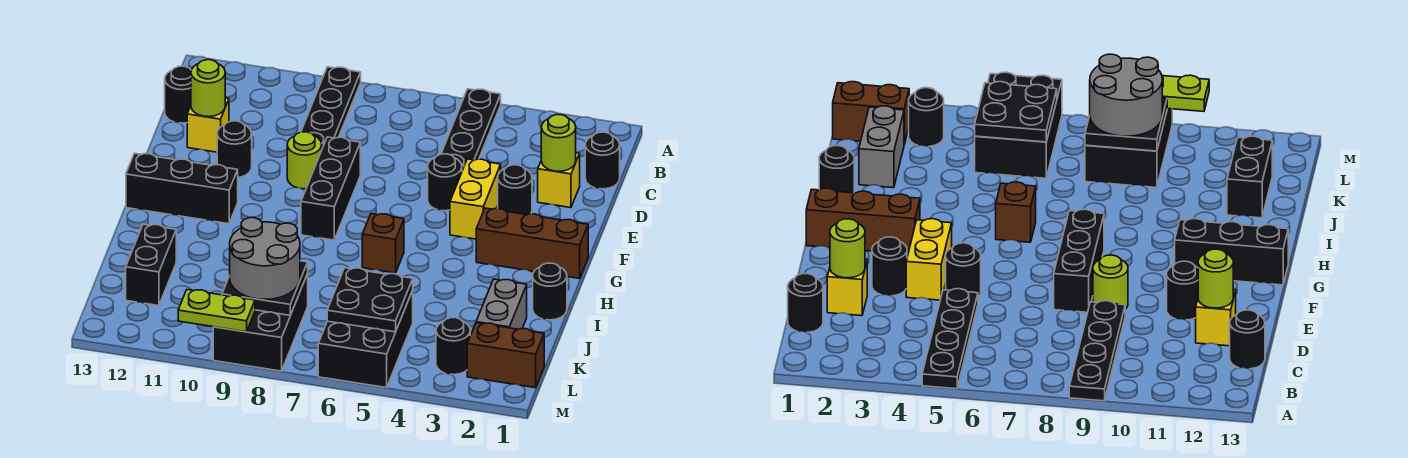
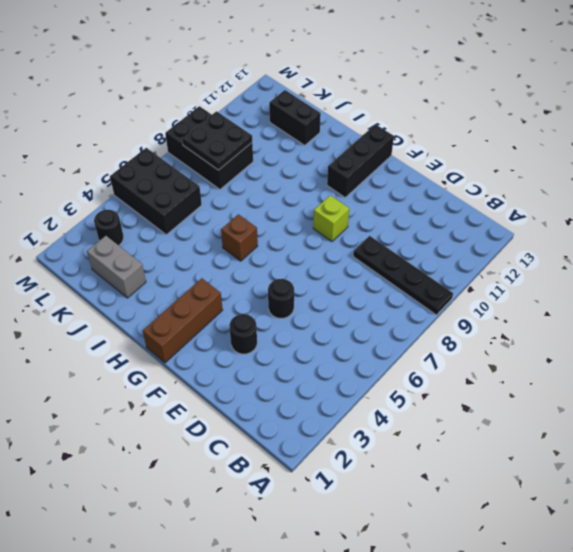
lime brick F9 level 1 -> none
none -> black plate A5:D5 level 1
none -> black round brick C1 level 1
none -> black round brick C13 level 1

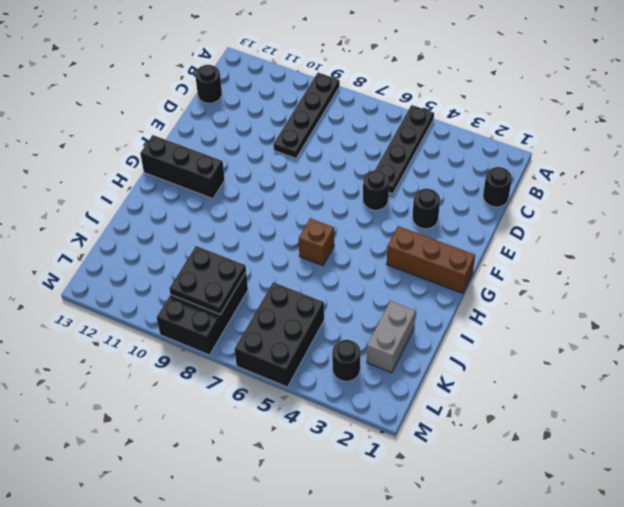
none -> yellow brick D2 level 1
none -> yellow brick D12 level 1
none -> yellow brick E4:F4 level 1

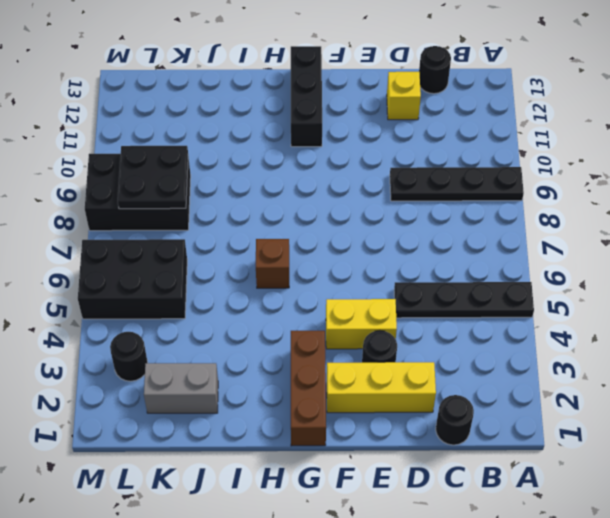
yellow brick D2:F2 level 1 -> yellow brick D2 level 1
none -> black round brick E5 level 1
none -> black brick E8:G8 level 1
none -> lime round brick E9 level 1

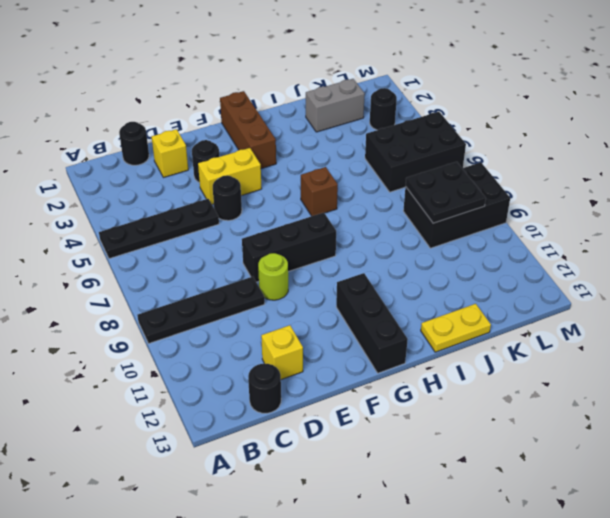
yellow plate I13:J13 level 1 -> none
none -> black round brick E11 level 1
none -> black round brick I1 level 1
none -> black brick J12:K12 level 1

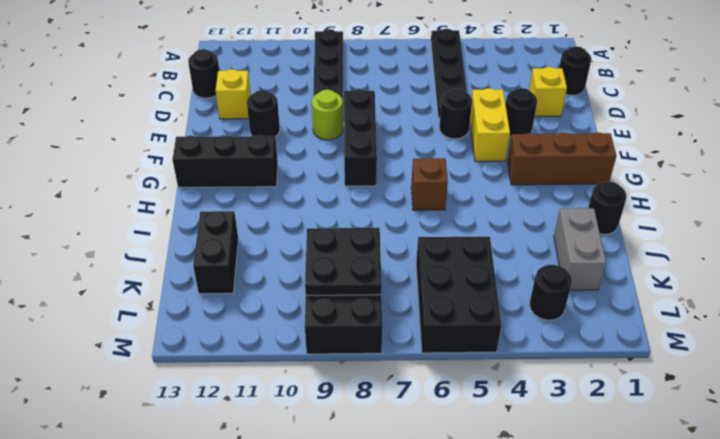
none -> brown brick L1:L2 level 1
none -> lime round brick D2 level 2
none -> lime round brick D12 level 2

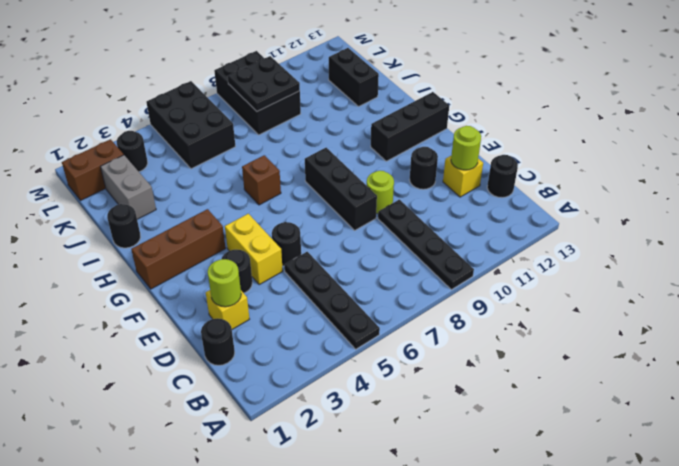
none -> black plate K5:L6 level 2
none -> lime plate M9:M10 level 2
none -> grey round brick K8:L9 level 3

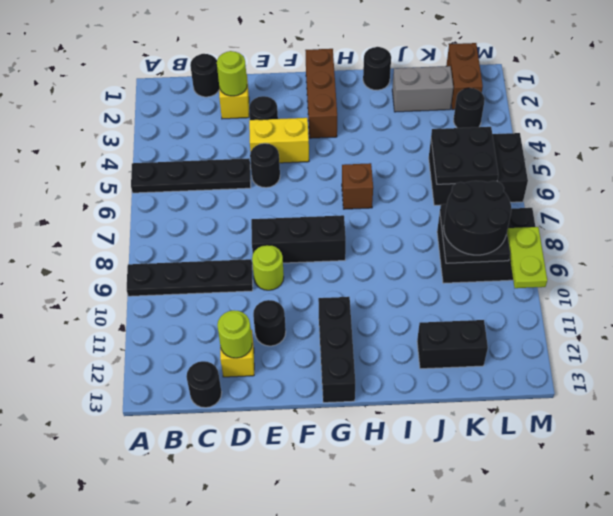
black round brick K8:L9 level 3 -> grey round brick K8:L9 level 3

